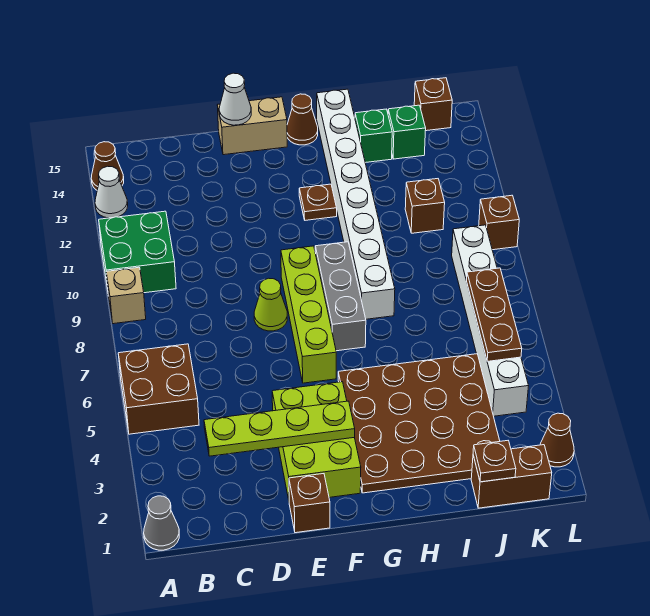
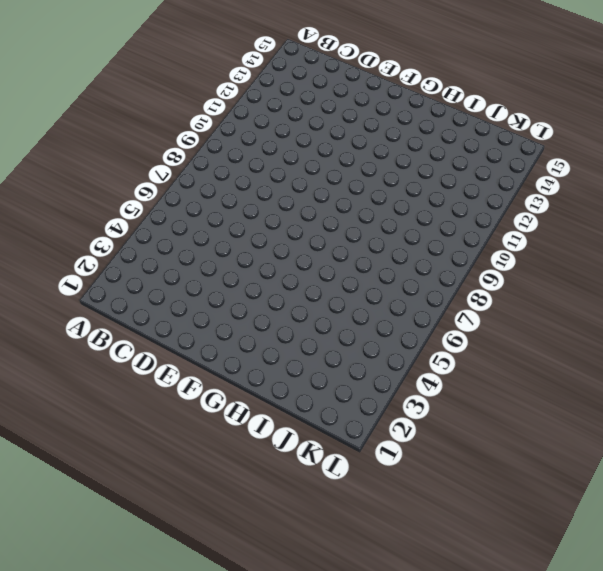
none -> grey cone A1 level 1
none -> brown brick A5:B6 level 1
none -> tan brick A9 level 1

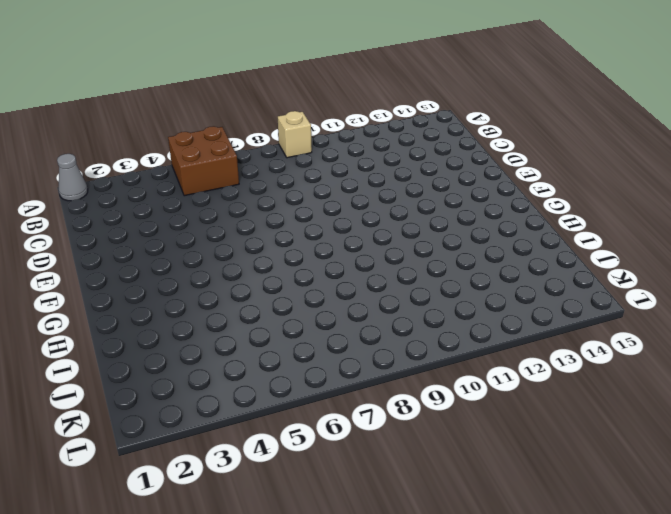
none -> green brick A10:B11 level 1
none -> white cone A13 level 1
none -> brown cone A14 level 1

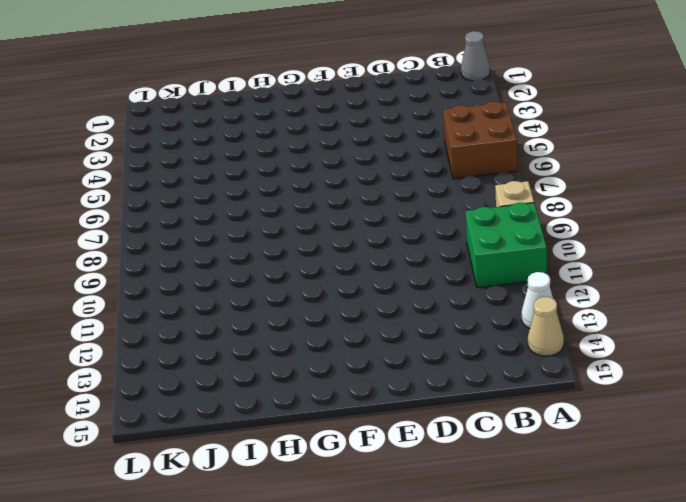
tan cone A14 level 1 -> brown cone A14 level 1
none -> brown brick E1 level 1
none -> lime brick E2:F4 level 1
none -> lime cone E8 level 1

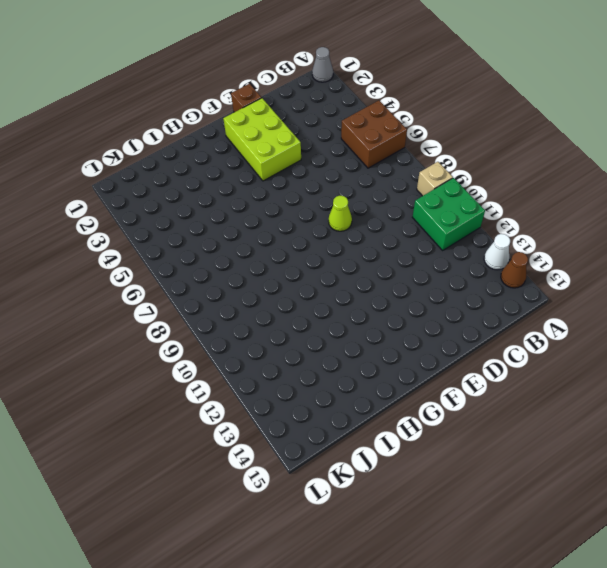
none -> tan brick E15:F15 level 1
none -> lime brick F6:F9 level 1
none -> brown plate G2:J5 level 1

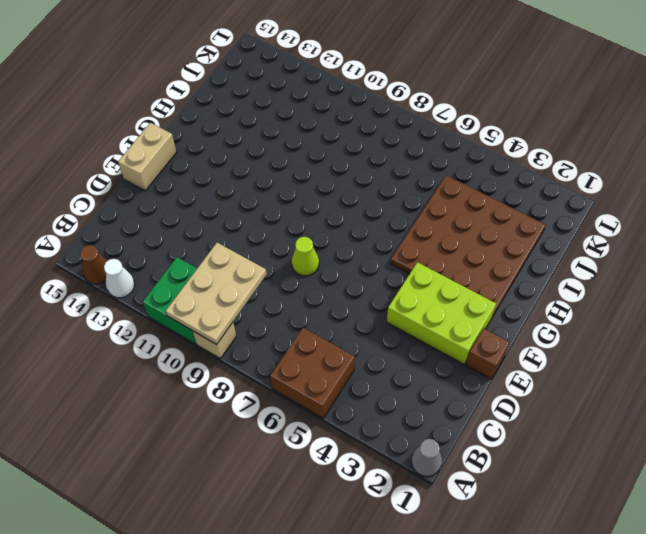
tan plate A9:C10 level 2 -> none
none -> lime brick F6:F9 level 1
none -> grey brick G7:G9 level 1
none -> brown plate G12 level 1

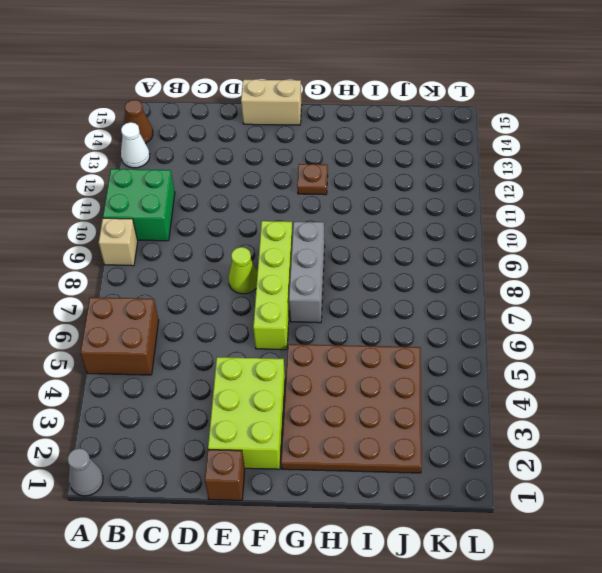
none -> brown cone G15 level 1
none -> white brick H8:H15 level 1
none -> green brick I14 level 1

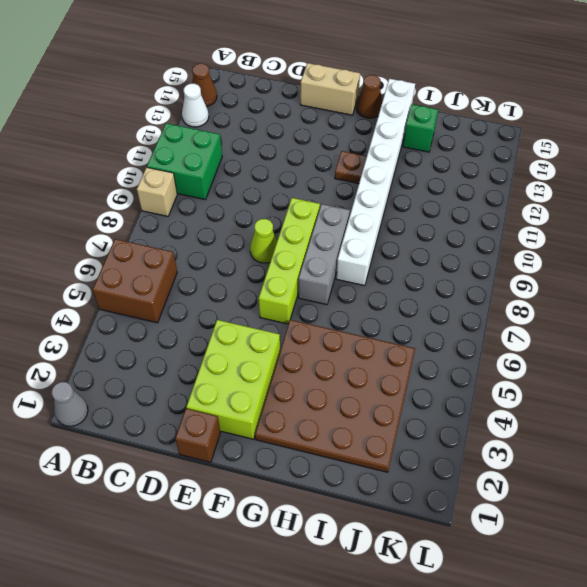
none -> brown brick J1:K1 level 1
none -> brown brick J11 level 1
none -> green brick J14 level 1

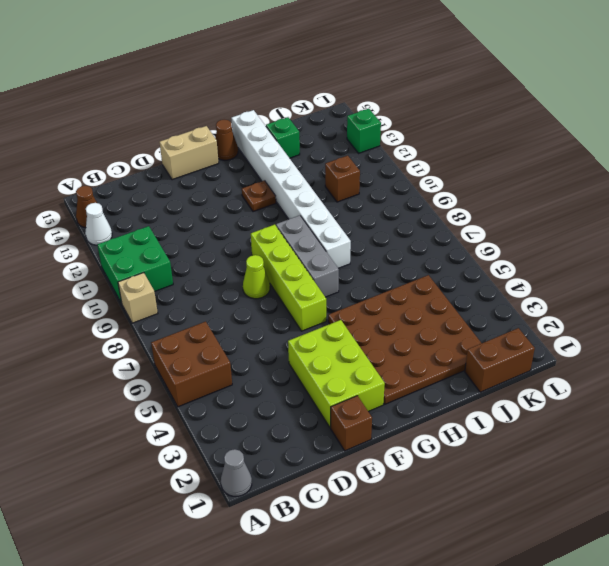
green brick L13 level 1 -> green brick J14 level 1
none -> white brick K4:K9 level 1
none -> brown brick K15 level 1
none -> brown cone L2 level 1

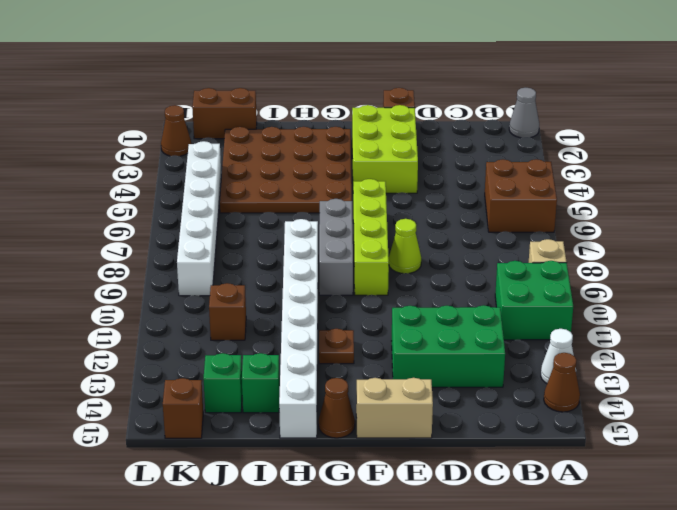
green brick C12:E13 level 1 -> none
none -> brown brick L10 level 1
none -> lime plate C3:F3 level 2
none -> white cone E15 level 2

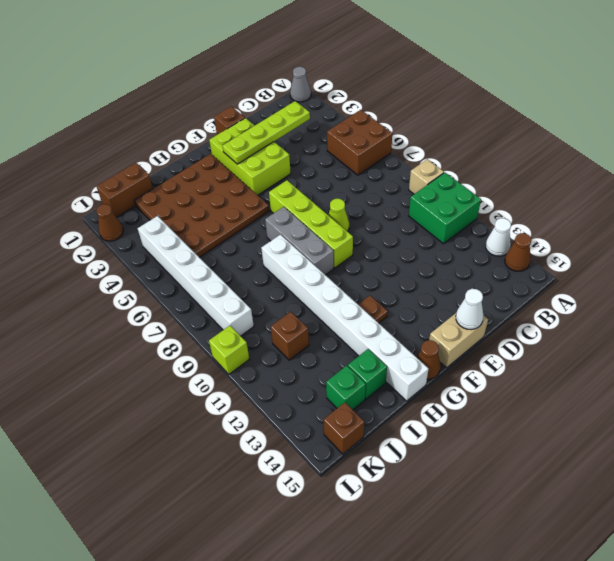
lime brick L10 level 1 -> brown brick L10 level 1
none -> brown plate J1 level 2
none -> brown plate K5:K7 level 2

